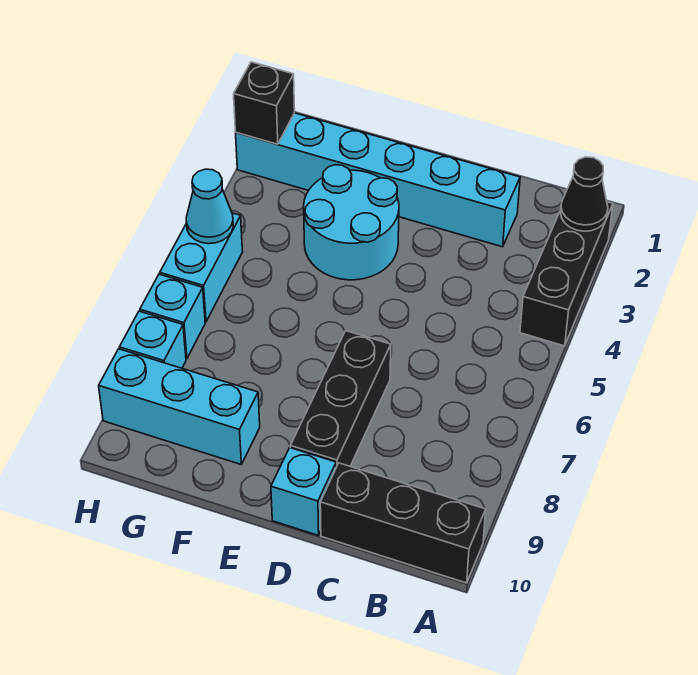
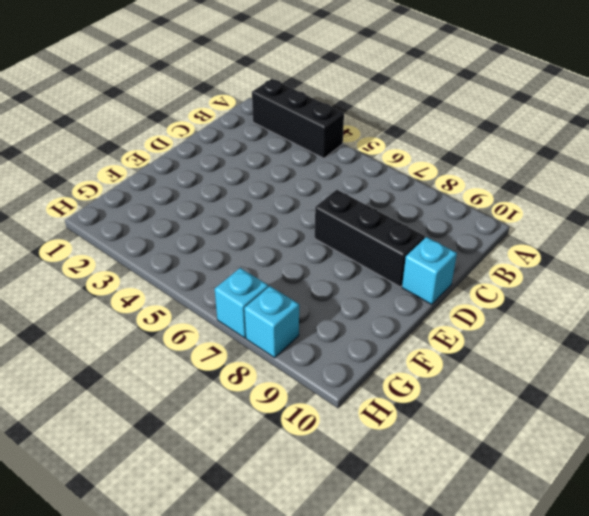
none -> black brick A10:C10 level 1
none -> cyan brick C2:H2 level 1
none -> cyan round brick E3:F4 level 1

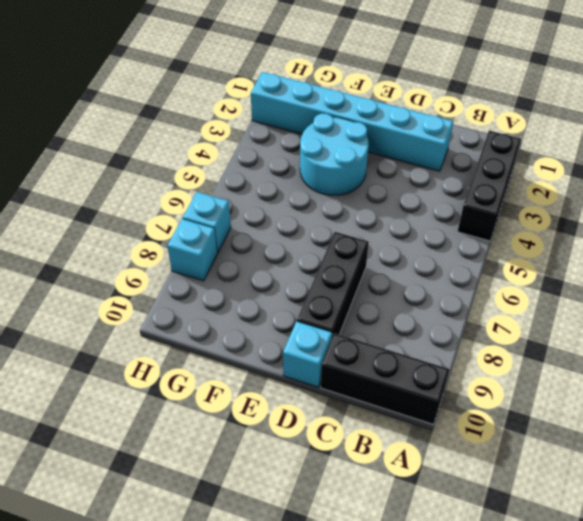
none -> cyan brick F9:H9 level 1
none -> cyan brick H5:H6 level 1
none -> black cone A2 level 2

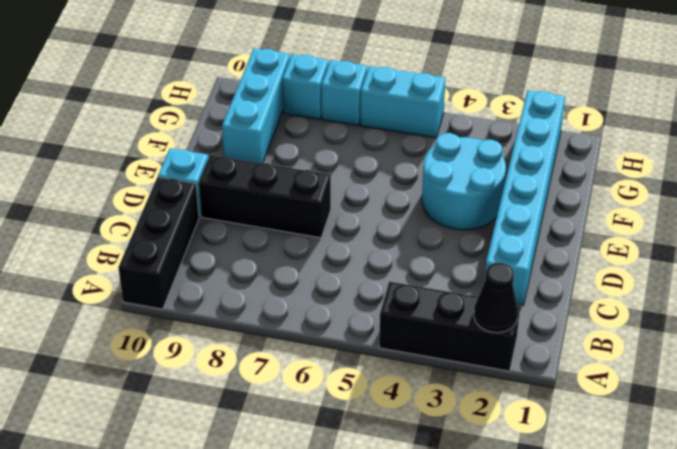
none -> black brick H2 level 2
none -> cyan cone H5 level 2

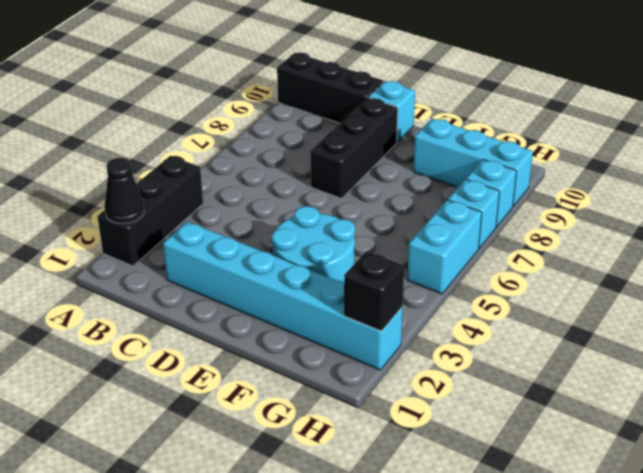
none -> cyan cone H5 level 2

